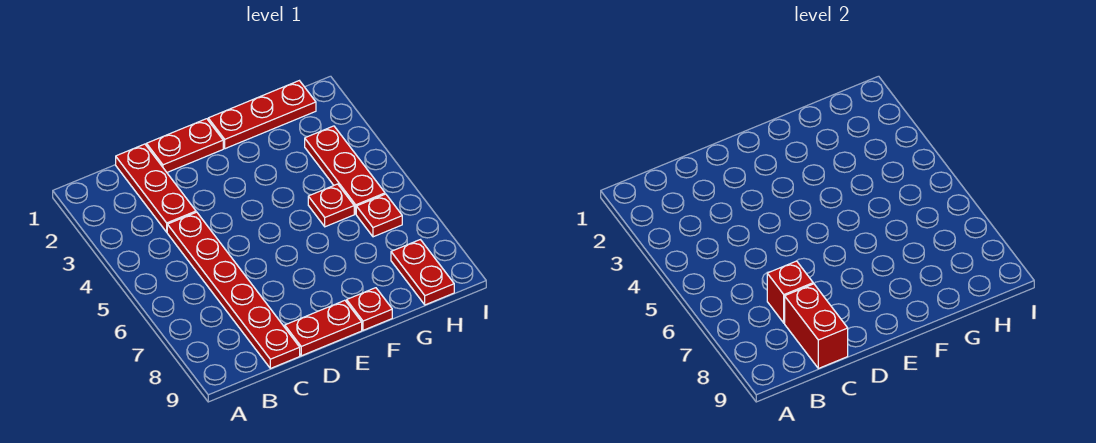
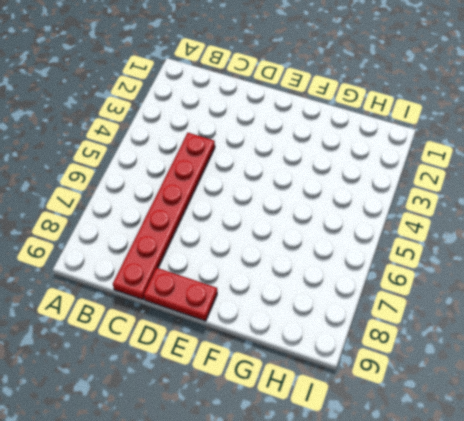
none -> red plate C1:C3 level 1
none -> red plate D1:E1 level 1
none -> red plate F1:H1 level 1

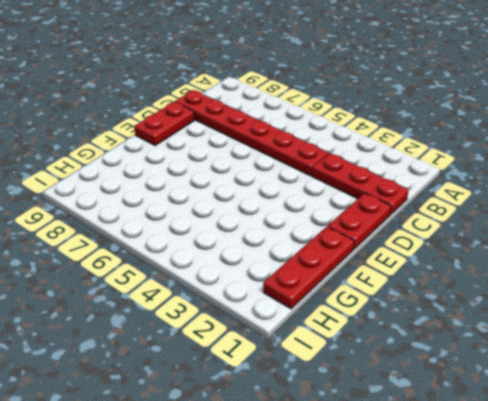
none -> red plate F9 level 1
none -> red plate G5 level 1
none -> red plate H3:H5 level 1

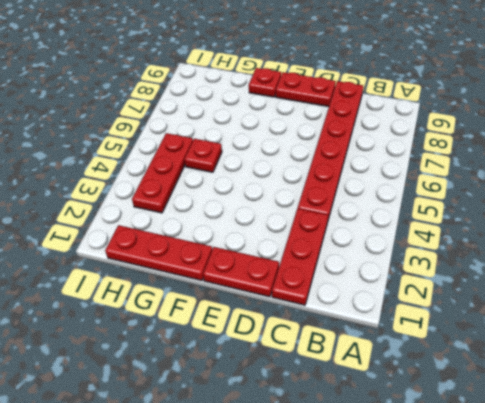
none -> red plate H6 level 1
none -> red plate H8:H9 level 1
none -> red brick C7 level 2

